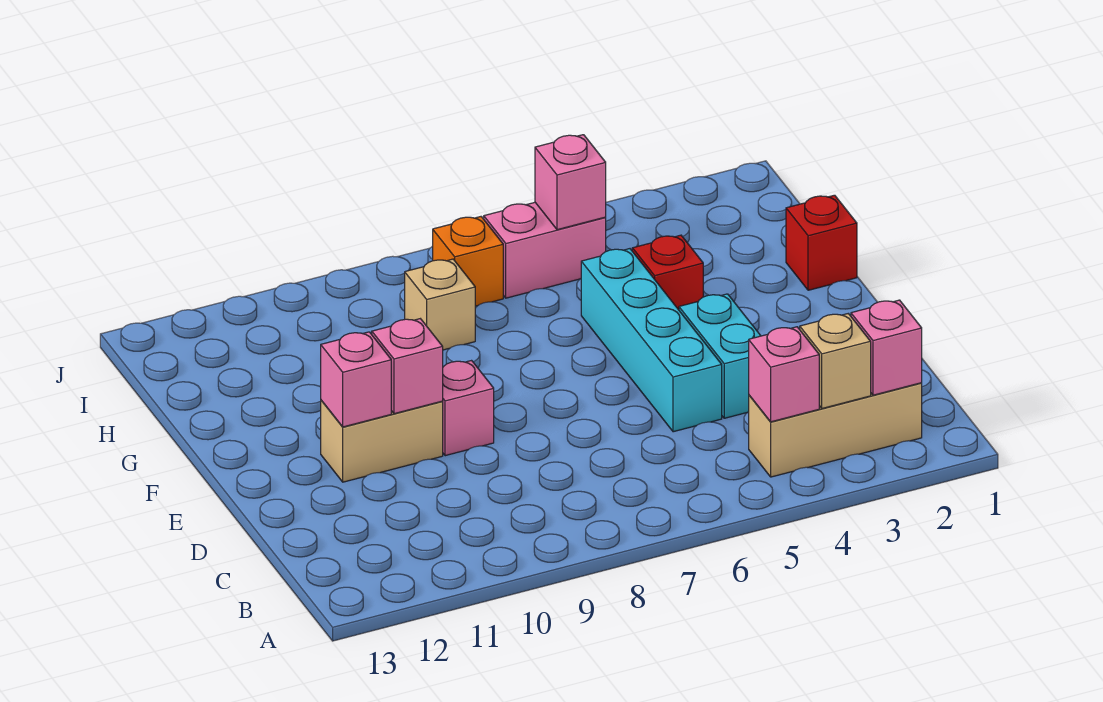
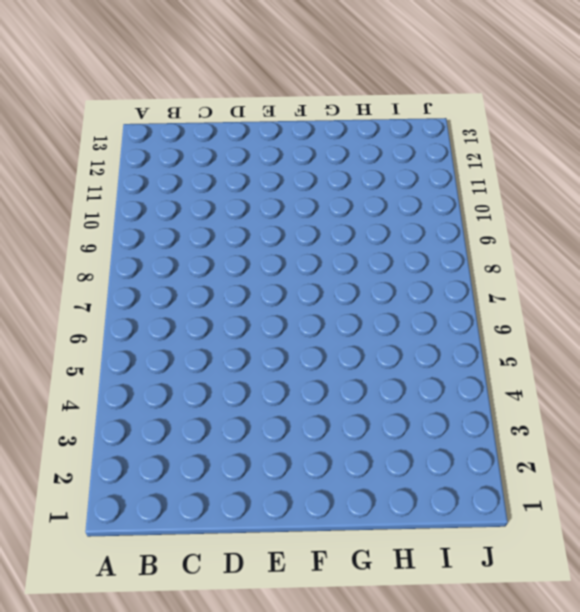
none -> tan brick B2:B4 level 1
none -> cyan brick D4:E4 level 1
none -> cyan brick D5:G5 level 1

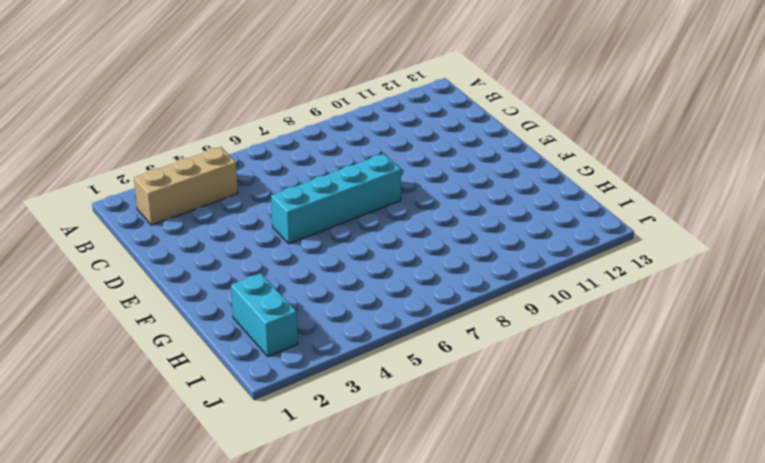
cyan brick E5:E8 level 1 -> cyan brick D5:G5 level 1
cyan brick H2:I2 level 1 -> cyan brick D4:E4 level 1
none -> pink brick E9 level 1
none -> tan brick E10:E11 level 1
none -> red brick G1 level 1

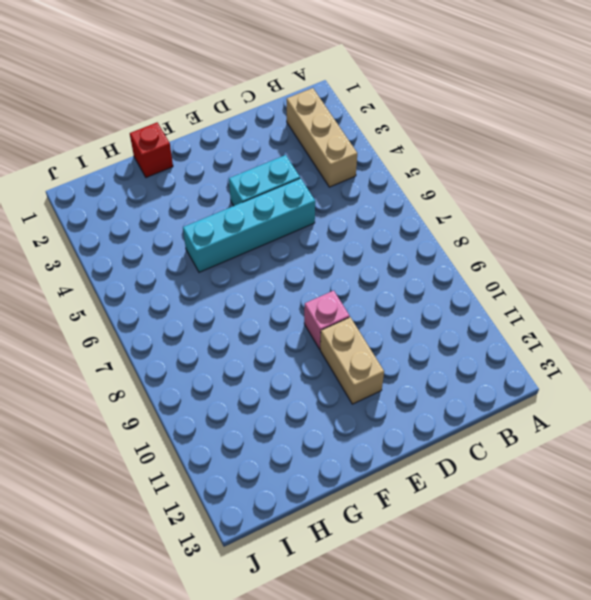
none -> red brick G4 level 1
none -> tan brick H8 level 1
none -> pink brick I5:I6 level 1

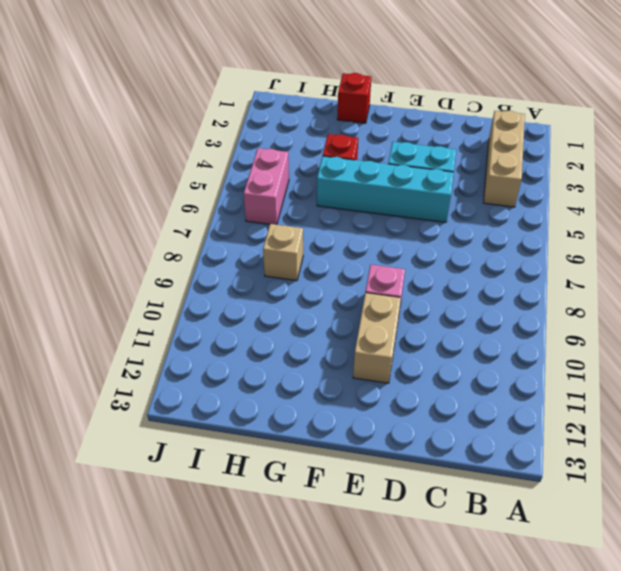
none -> orange brick I7 level 1
none -> pink brick B2 level 2
none -> tan brick B3 level 2

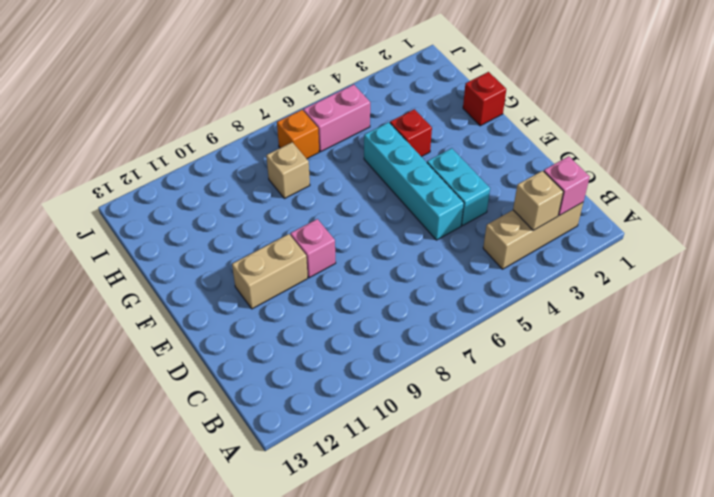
none -> pink brick B4 level 2
none -> pink brick E10 level 2
none -> pink brick E11 level 2

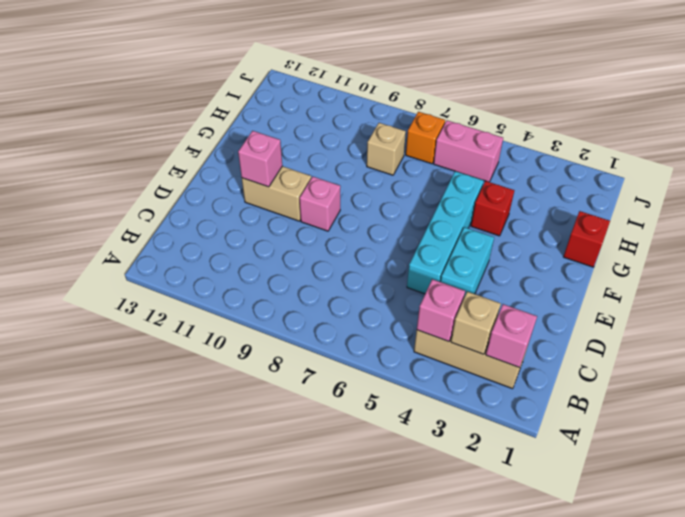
none -> pink brick E10 level 2
none -> pink brick I5 level 2

